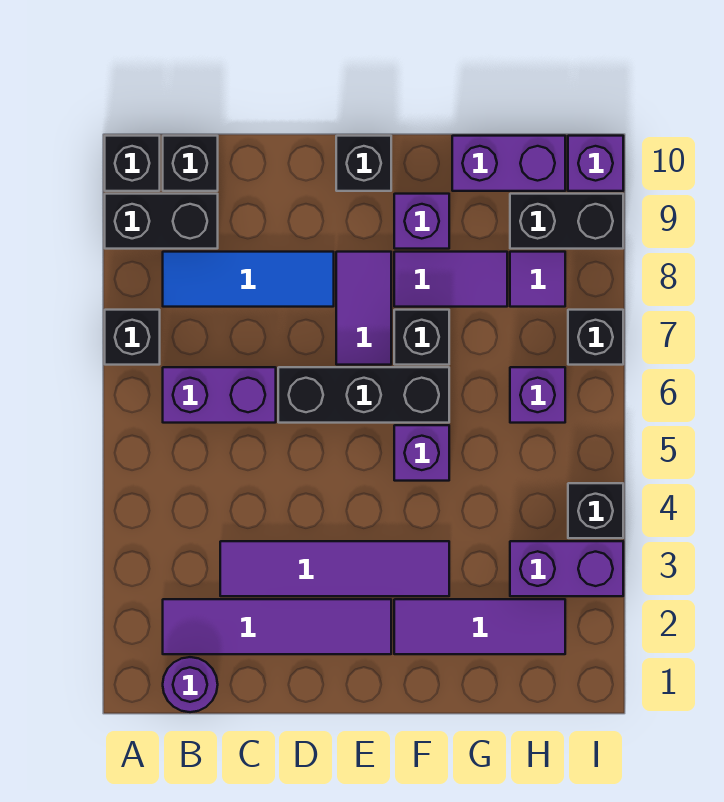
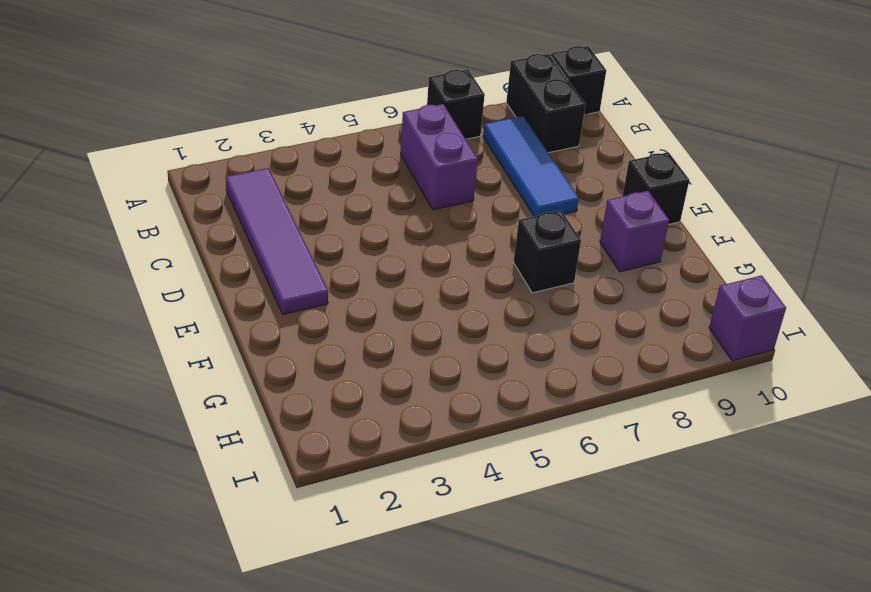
none -> purple round brick B1 level 1
none -> black brick B10 level 1
none -> purple tile C3:F3 level 1

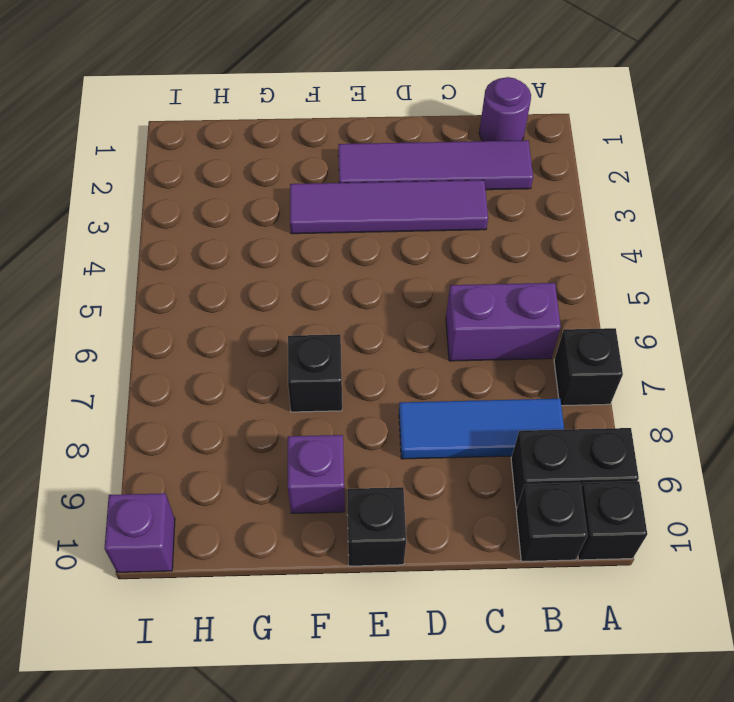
none -> black brick D6:F6 level 1
none -> purple tile E7:E8 level 1
none -> purple tile F2:H2 level 1

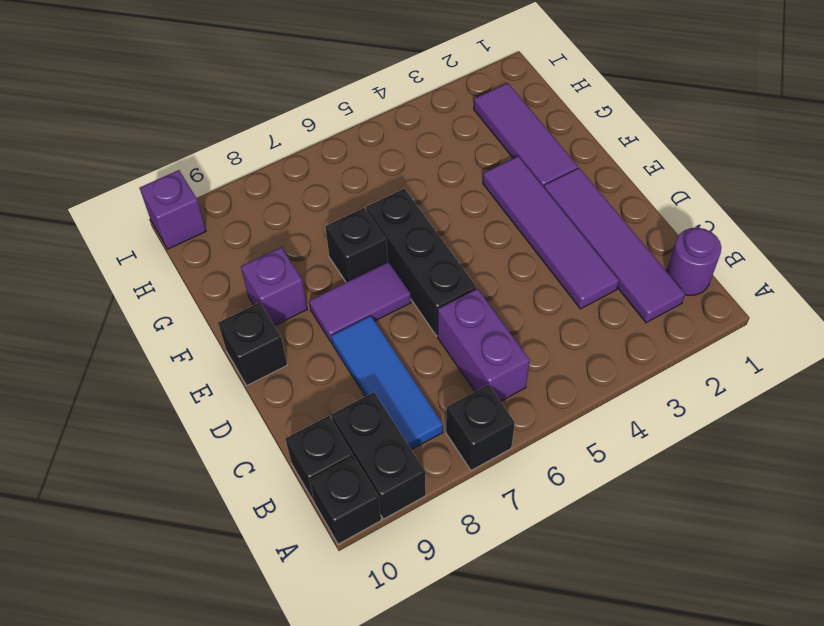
none -> purple brick F5 level 1
none -> purple tile F8:G8 level 1
none -> purple brick G10:H10 level 1

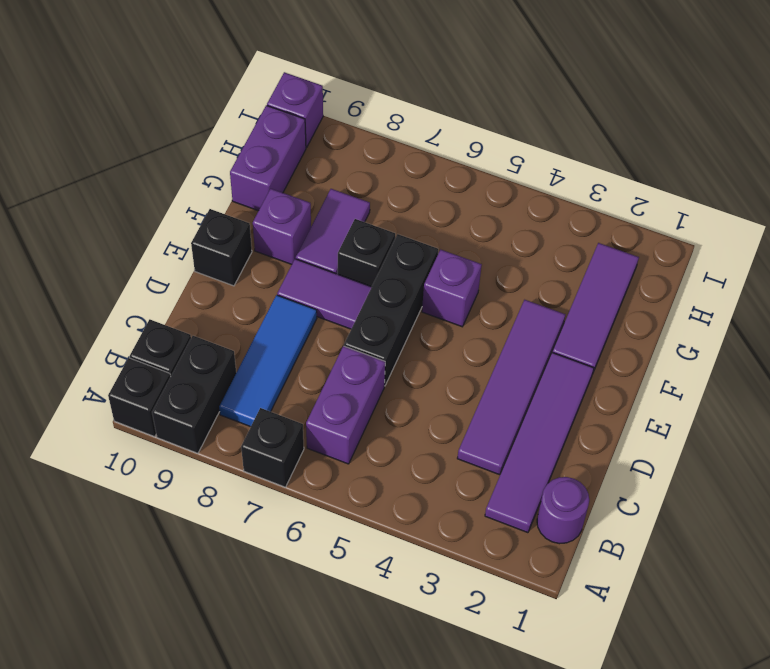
none -> purple brick H3:I3 level 1
none -> purple brick H6 level 1
none -> purple tile H8 level 1

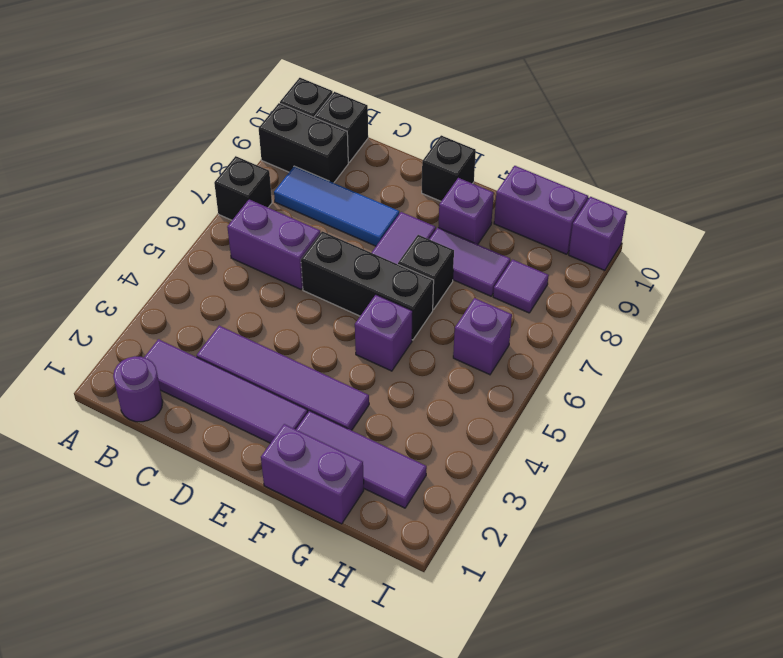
purple brick F1:G1 level 1 -> purple brick H3:I3 level 1
none -> black brick H9:I9 level 1
none -> black brick I4 level 1
none -> black brick I7 level 1

